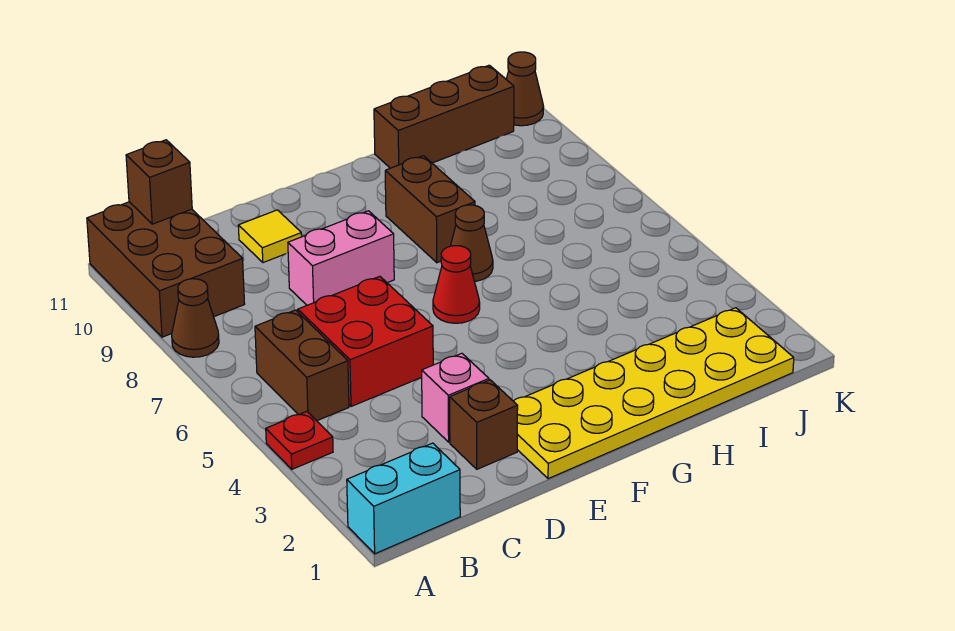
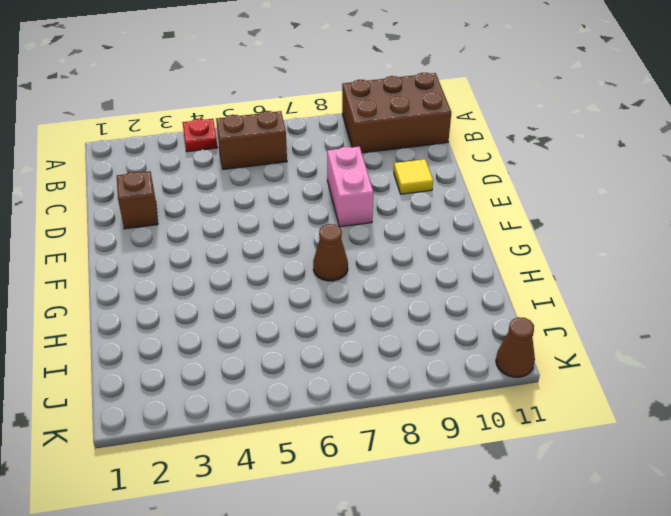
none -> cyan brick A1:B1 level 1
none -> brown cone A8 level 1
none -> red brick C5:D6 level 1

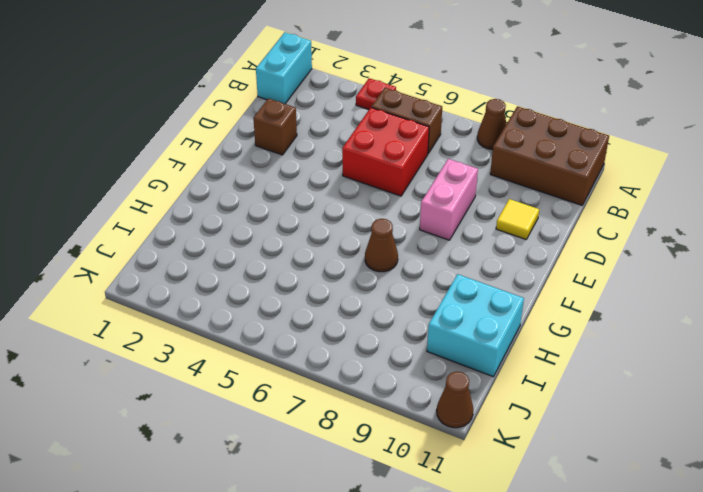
cyan brick H10:I11 level 1 -> brown brick H11:J11 level 1
none -> pink brick D3 level 1
none -> yellow plate E1:J2 level 1
none -> red cone F6 level 1

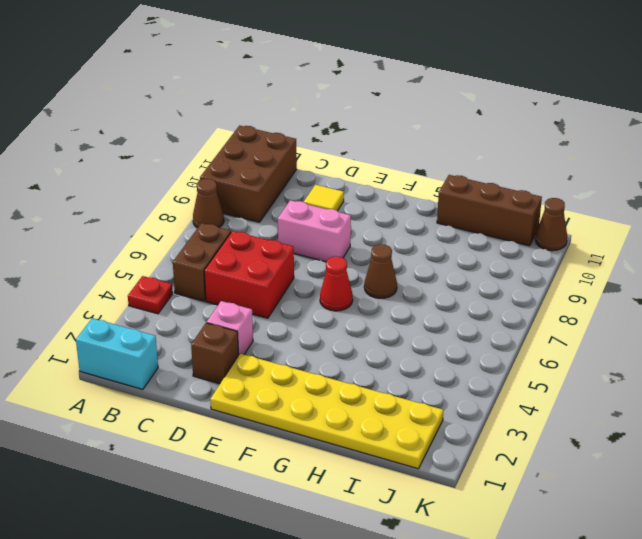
none -> brown brick G8:G9 level 1
none -> brown brick B11 level 2

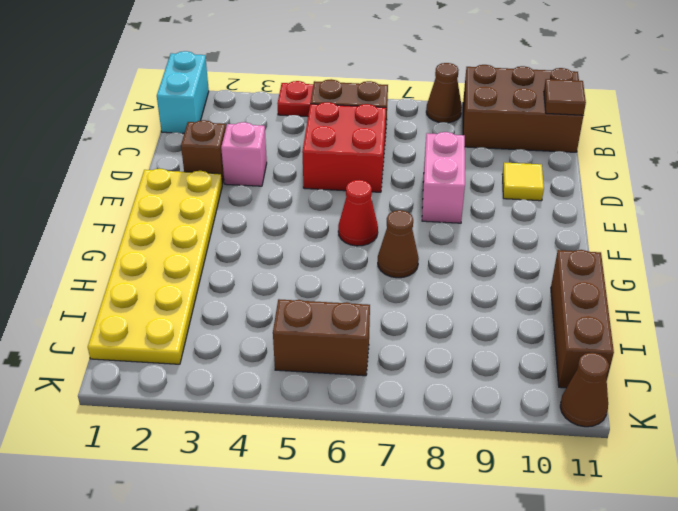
brown tile B11 level 2 -> brown brick B11 level 2
brown brick J5:J6 level 1 -> brown brick G8:G9 level 1

